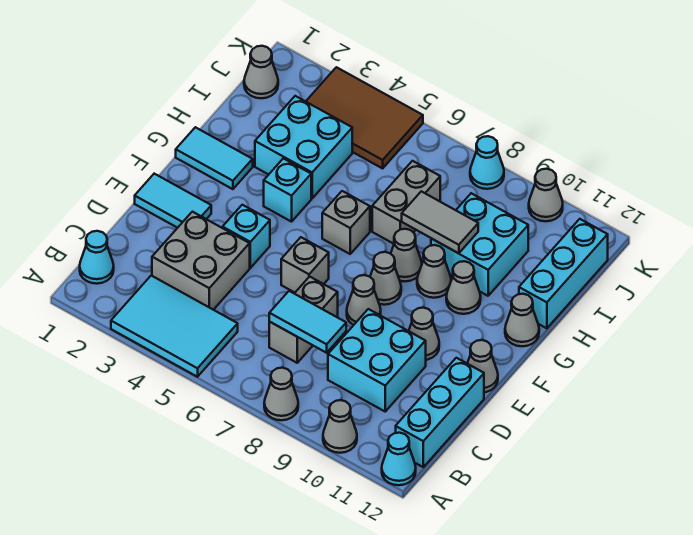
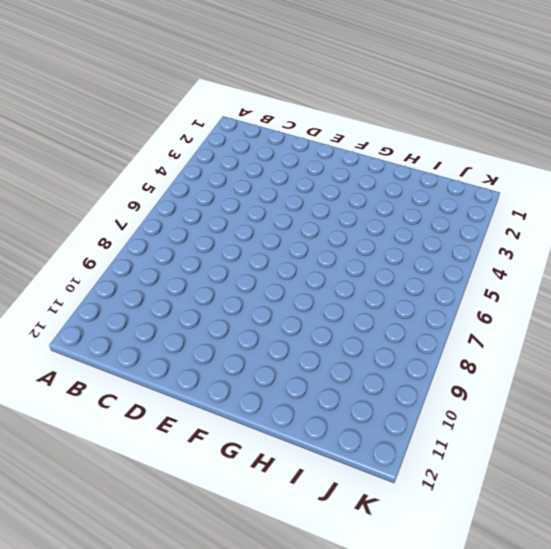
none -> cyan tile A3:B5 level 1
none -> grey cone A8 level 1
none -> grey cone A10 level 1
none -> cyan cone A12 level 1

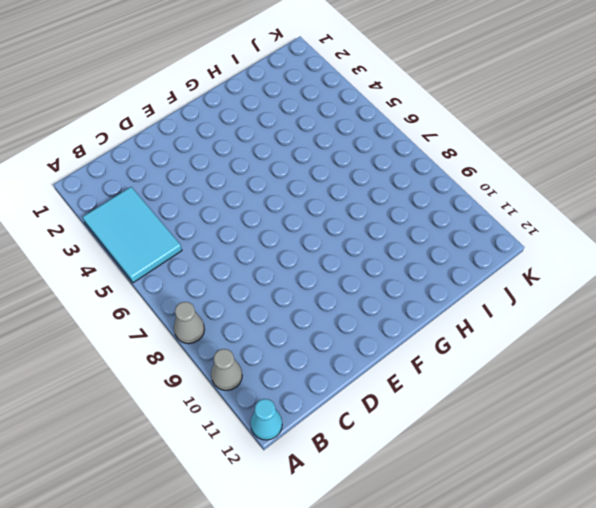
none -> cyan cone B1 level 1
none -> cyan brick B12:D12 level 1
none -> grey brick C3:D4 level 1
none -> grey brick C7:D7 level 1

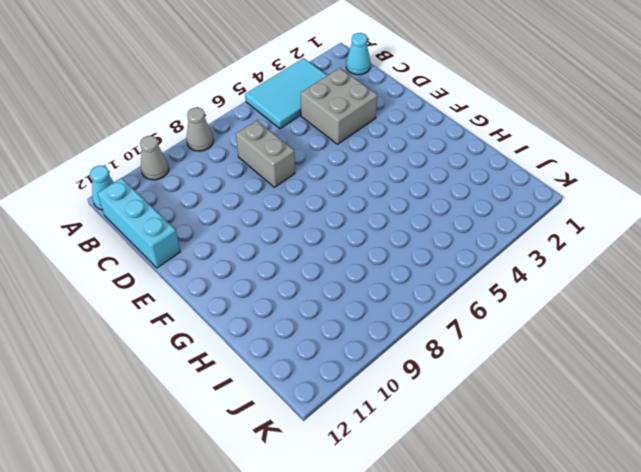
none -> cyan brick C9:D10 level 1
none -> cyan tile E1:E2 level 1
none -> cyan brick E4 level 1
none -> grey brick E6 level 1

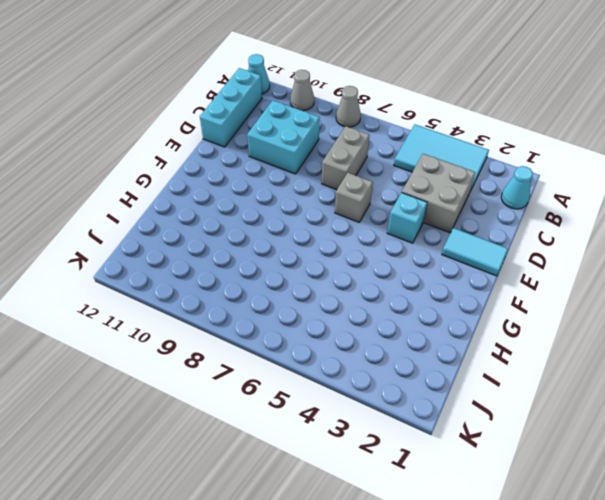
none -> grey cone E8 level 1
none -> grey cone E10 level 1
none -> grey cone E12 level 1
none -> grey cone F8 level 1

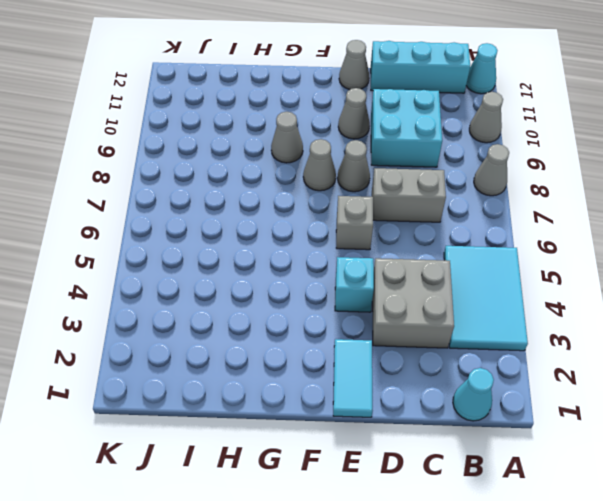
none -> cyan tile G1:G2 level 1
none -> cyan brick G4 level 1
none -> grey brick G6 level 1
none -> grey cone G8 level 1

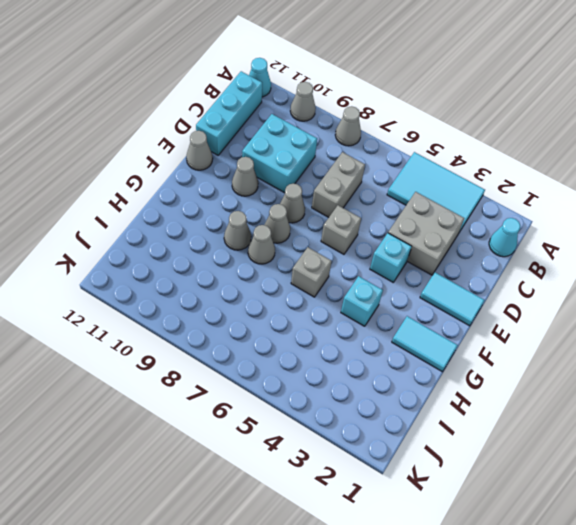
none -> grey cone G10 level 1
none -> grey cone G12 level 1
none -> cyan brick H3:I4 level 1
none -> grey brick H7:I7 level 1

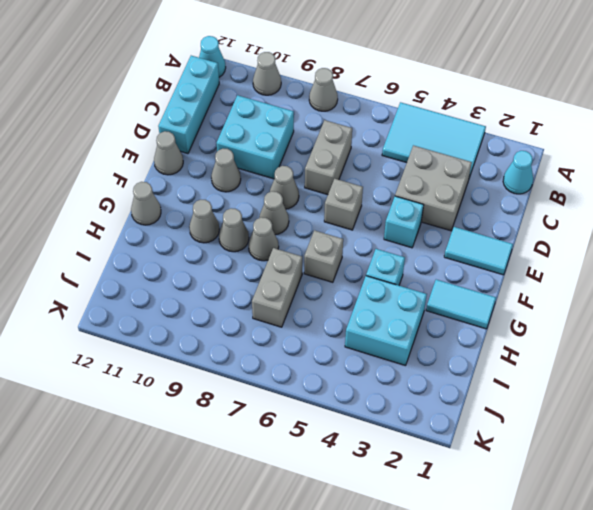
none -> cyan brick H9:I10 level 1
none -> cyan brick H12:J12 level 1
none -> grey cone J1 level 1
none -> brown tile J3:K5 level 1

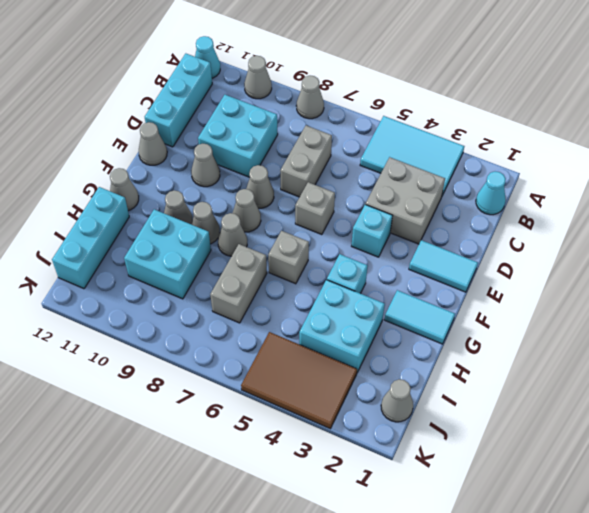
none -> cyan cone K8 level 1
none -> grey cone K10 level 1
none -> cyan tile C7:C8 level 2
none -> grey tile H8:H9 level 2

